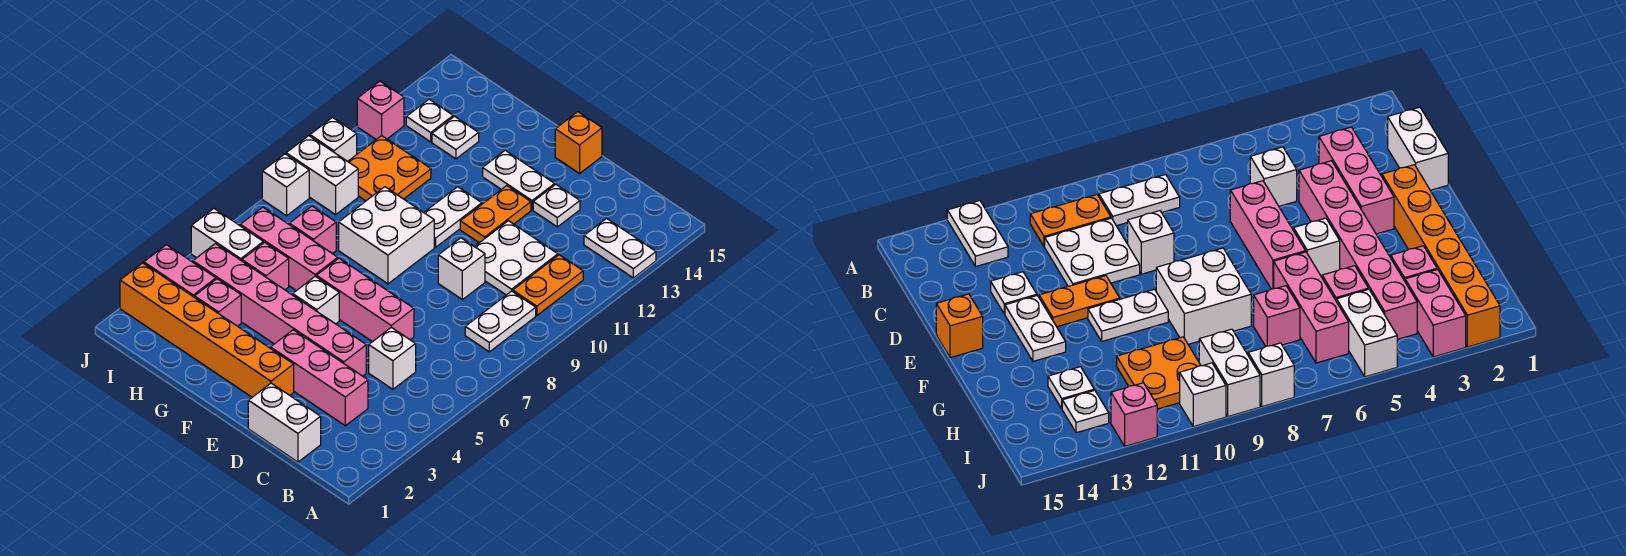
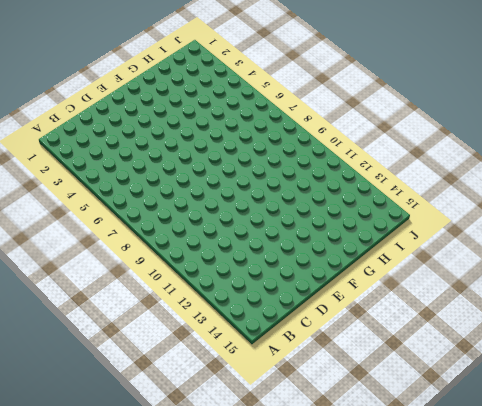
none -> white plate A13:B13 level 1
none -> white plate B8:B9 level 1
none -> orange plate B10:B11 level 1
none -> white brick C1:D1 level 1

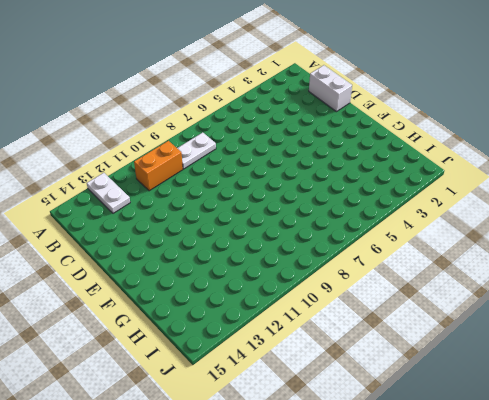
orange brick B10:B11 level 1 -> orange plate B10:B11 level 1
none -> pink brick C3:E3 level 1
none -> white brick C5 level 1
none -> white plate C10:D11 level 1
none -> pink brick D4:I4 level 1

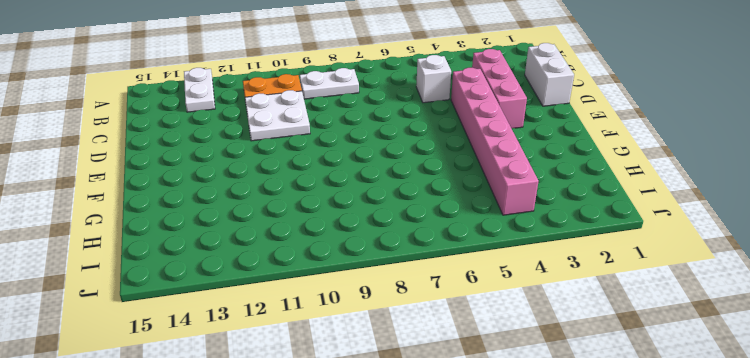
none -> pink brick D6:F6 level 1
none -> white brick D9 level 1
none -> white plate D13 level 1
none -> orange brick E2:J2 level 1

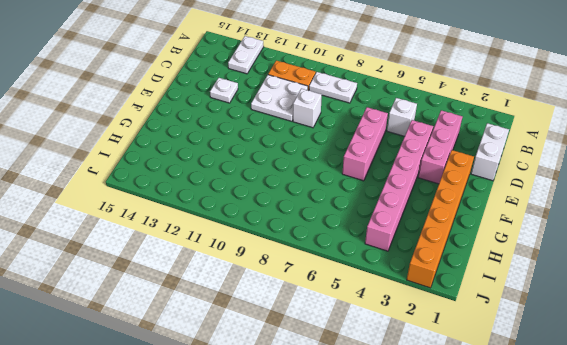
none -> orange plate E11:E12 level 1
none -> white plate E13:F13 level 1
none -> orange brick E15 level 1
none -> white brick F5 level 1

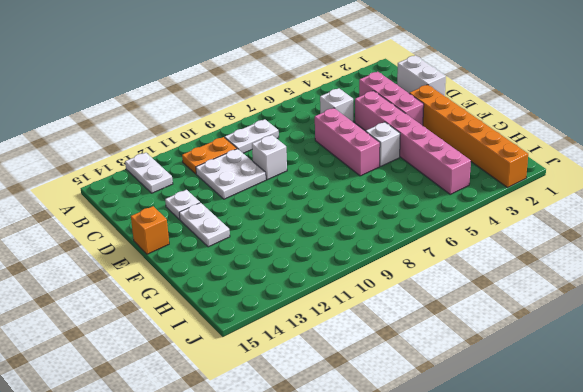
none -> orange plate E11:E12 level 1
none -> white brick F8:G9 level 1
none -> white plate F10:F11 level 1
none -> pink brick G6:I6 level 1

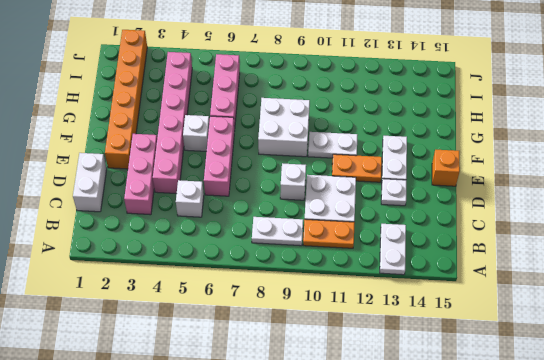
none -> pink brick H3 level 1
none -> pink brick H5 level 1
none -> pink brick H7 level 1
none -> orange plate H10:I11 level 1

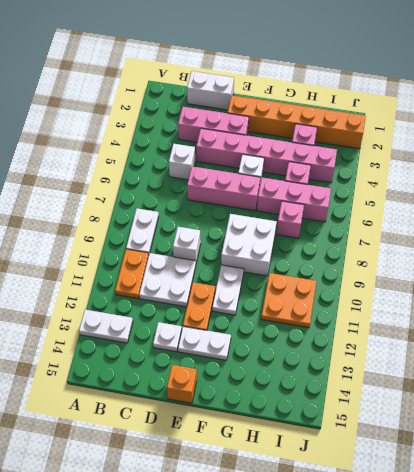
none -> white plate H13 level 1
none -> pink brick I3:J3 level 1
none -> white brick I5:J5 level 1
none -> white brick I9:J9 level 1

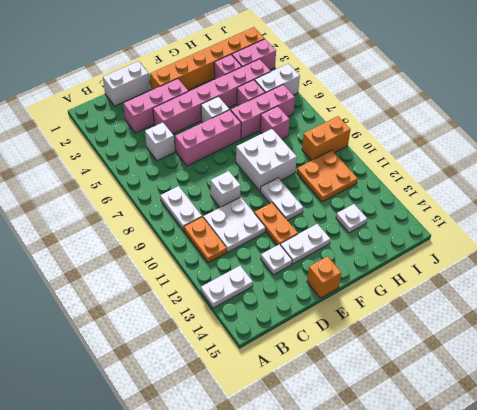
orange brick I9:J9 level 1 -> white brick I9:J9 level 1
none -> white plate I13 level 1
none -> white brick J8 level 1
none -> white brick J10 level 1
none -> pink brick J12 level 1

